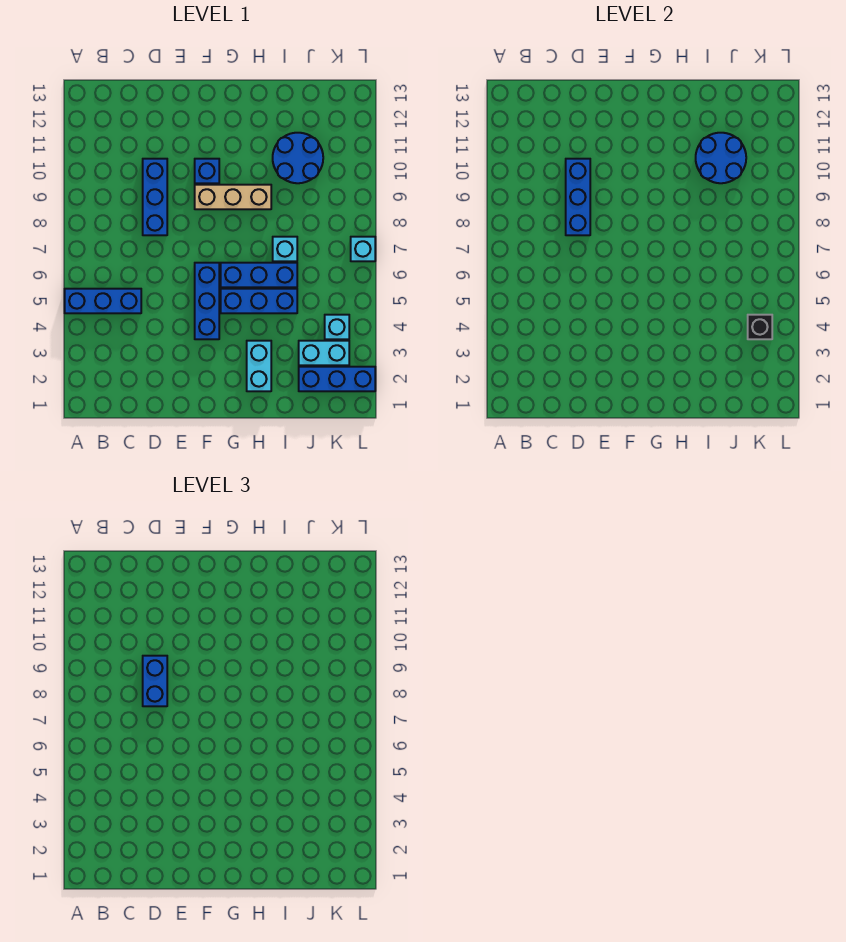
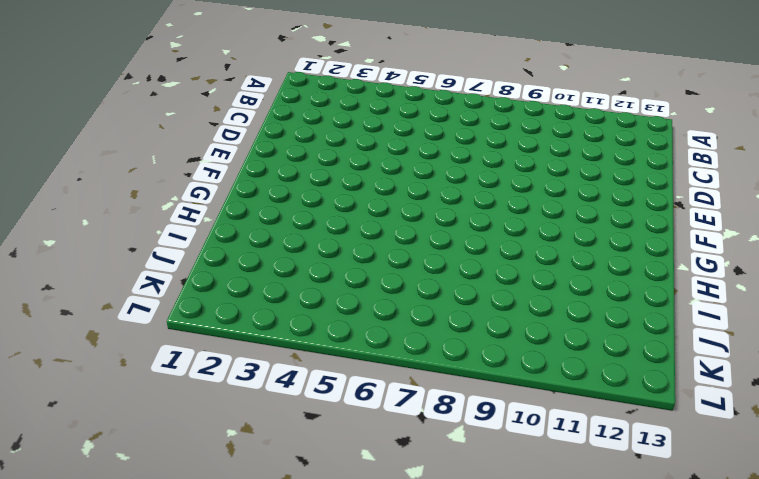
none -> blue brick A5:C5 level 1
none -> blue brick D8:D10 level 1
none -> blue brick F4:F6 level 1

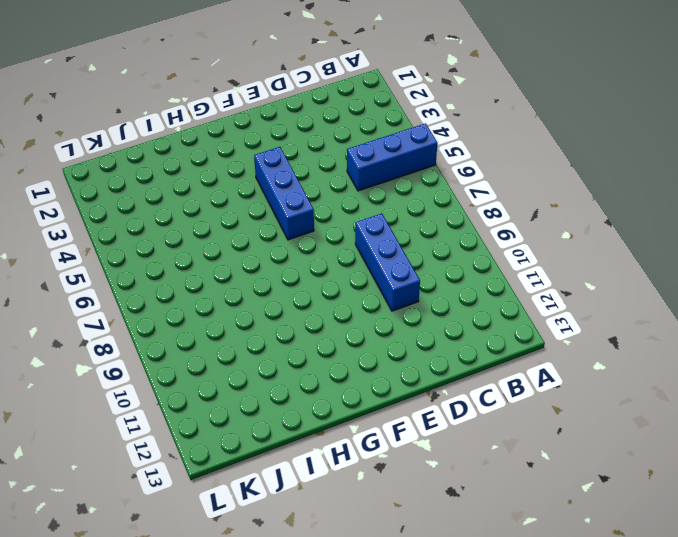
none -> tan brick F9:H9 level 1
none -> blue brick F10 level 1
none -> blue brick G5:I5 level 1

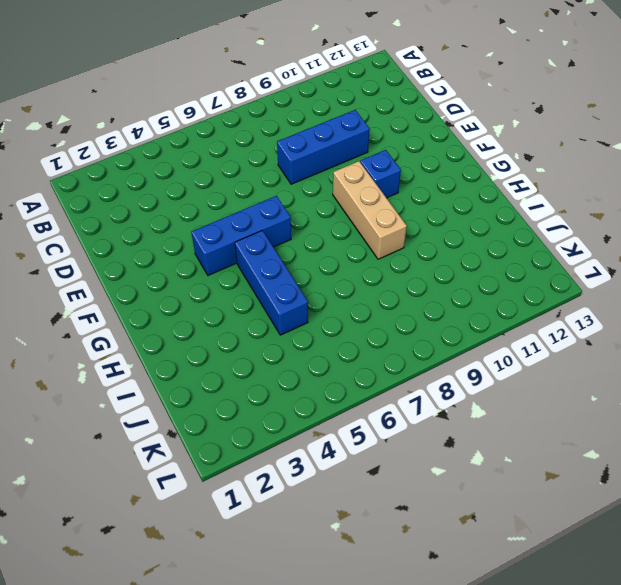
none -> blue brick A5:C5 level 1
none -> blue brick G6:I6 level 1
none -> cyan brick H2:H3 level 1

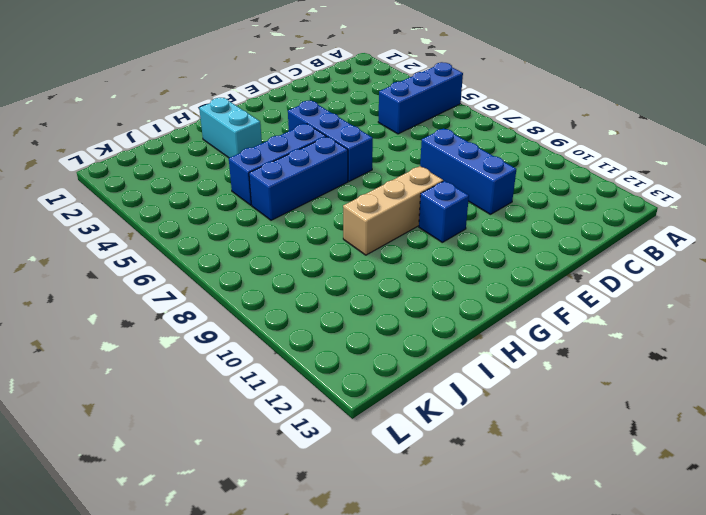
none -> cyan brick I7 level 1
none -> blue round brick I10:J11 level 1
none -> blue brick J2:L2 level 1

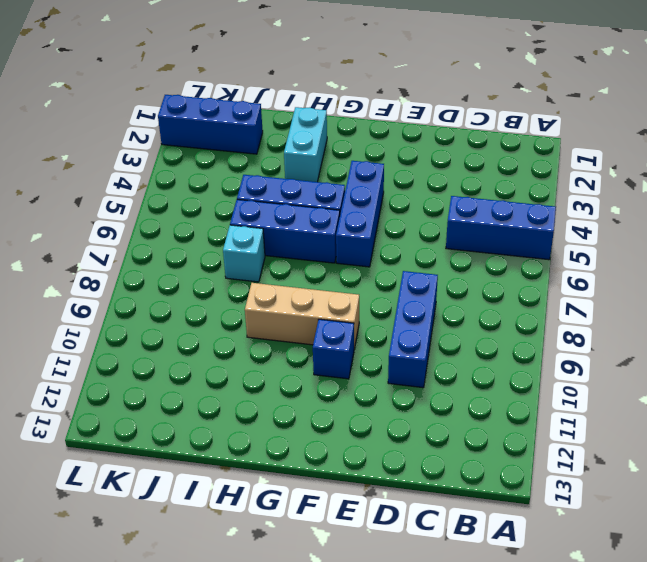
none -> blue round brick I10:J11 level 1
none -> cyan brick J3:K3 level 1
none -> cyan brick K4 level 1

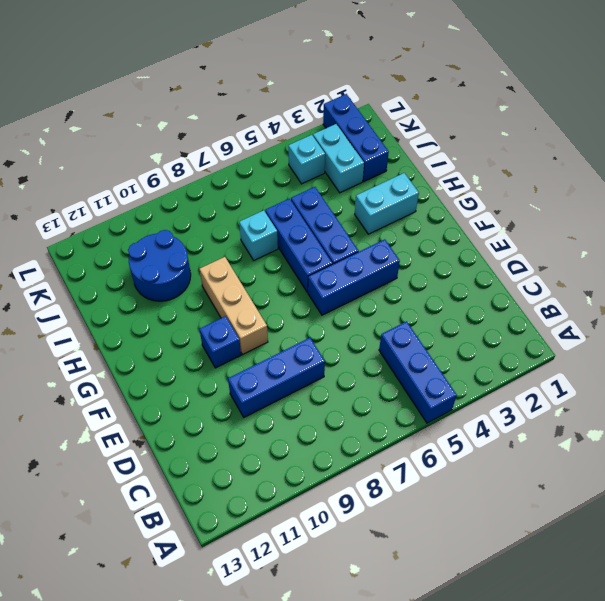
none -> cyan brick L7 level 1
none -> blue brick D8:D10 level 2
none -> blue round brick I10:J11 level 2

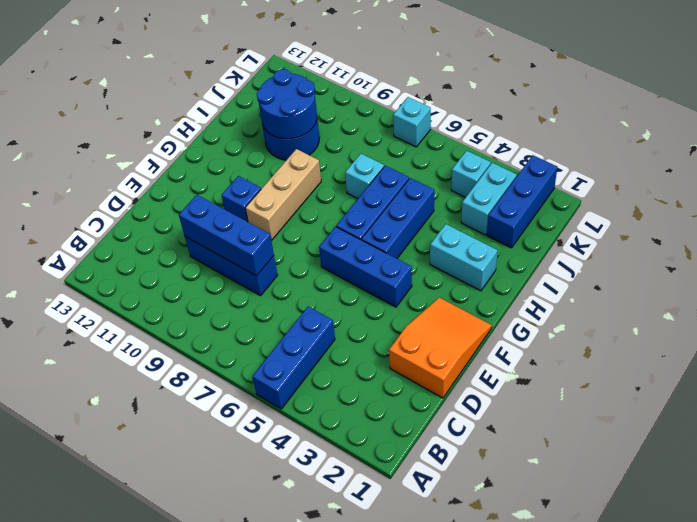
orange slope D1:F2 level 1 top D -> none
none -> black brick K4 level 2
none -> blue brick D8:D9 level 3

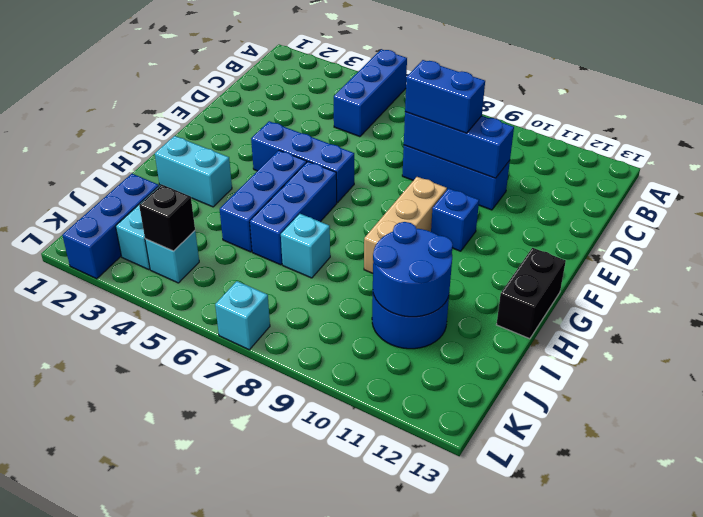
black brick G13:H13 level 1 -> none

